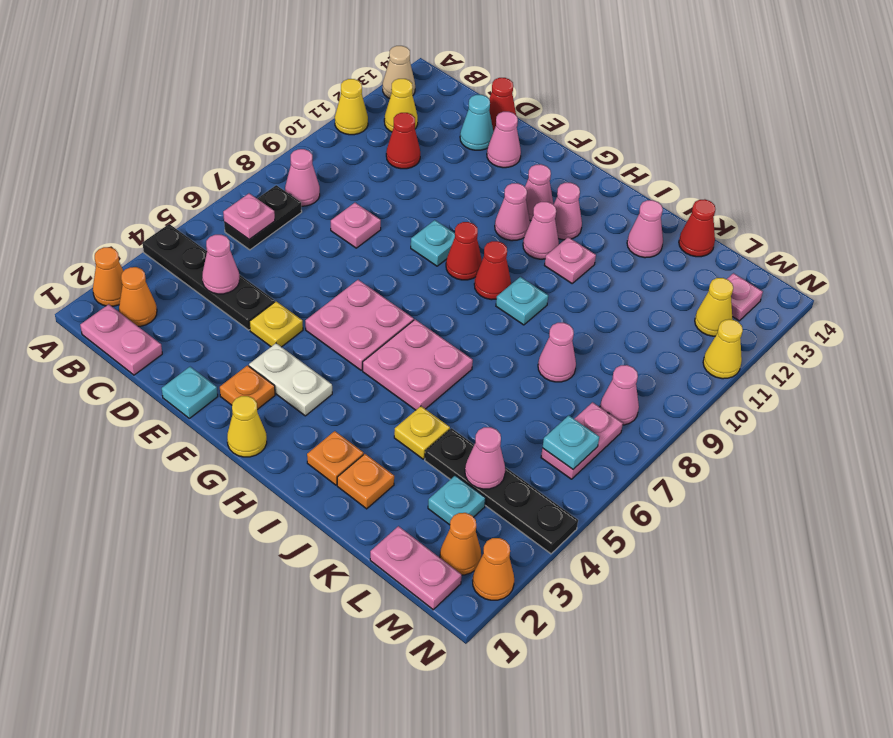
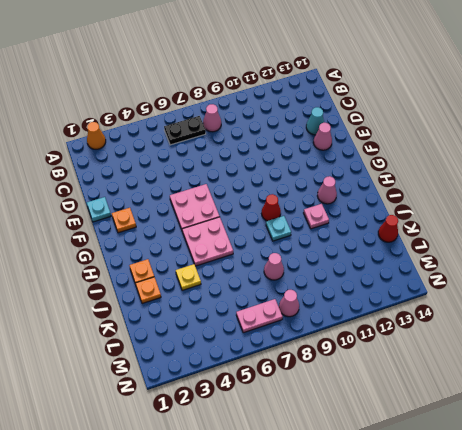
none -> black plate A4:D4 level 1
none -> yellow cone A11 level 1
none -> tan cone A13 level 1
none -> pink plate B1:C1 level 1

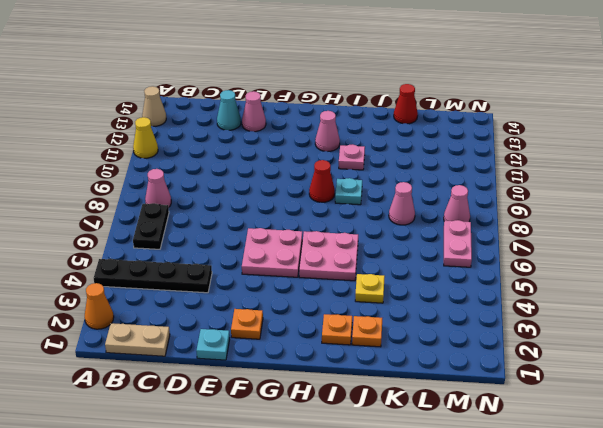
tan plate B1:C1 level 1 -> pink plate B1:C1 level 1
none -> orange cone B2 level 1
none -> yellow cone B12 level 1
none -> red cone C11 level 1
none -> pink plate D8 level 1

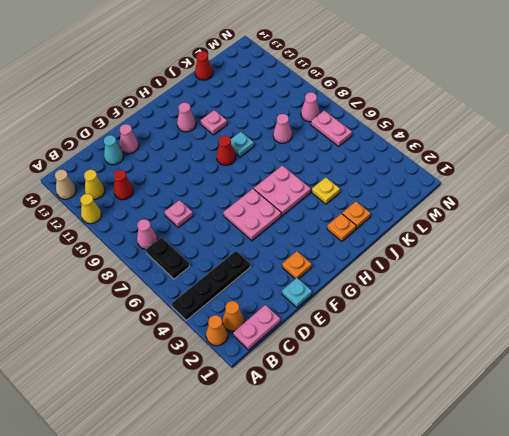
none -> red cone D14 level 1
none -> yellow plate E4 level 1
none -> white plate F3:G3 level 1
none -> cyan plate F9 level 1

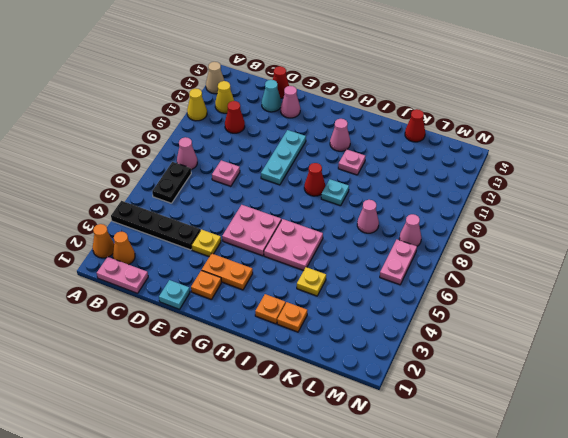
orange plate F3:G3 level 1 -> white plate F3:G3 level 1
cyan plate F9:F11 level 1 -> cyan plate F9 level 1
none -> yellow cone G1 level 1
none -> red cone G9 level 1
none -> pink cone G11 level 1
none -> pink cone G12 level 1

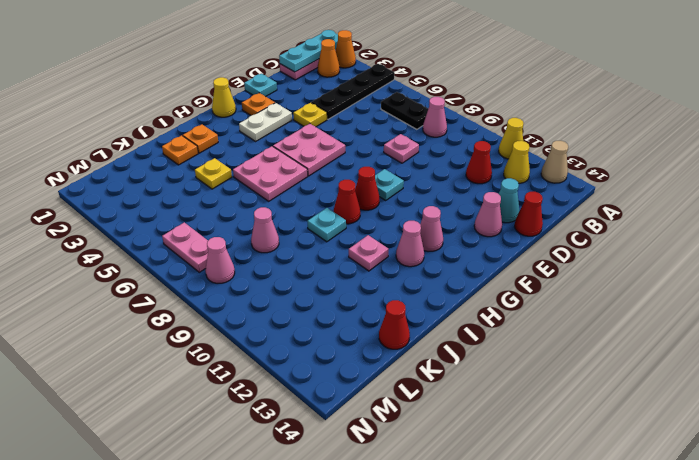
cyan plate A1:C1 level 2 -> none
none -> pink cone G11 level 1
none -> pink cone H11 level 1
none -> pink cone J13 level 1
none -> black plate K4:N4 level 1

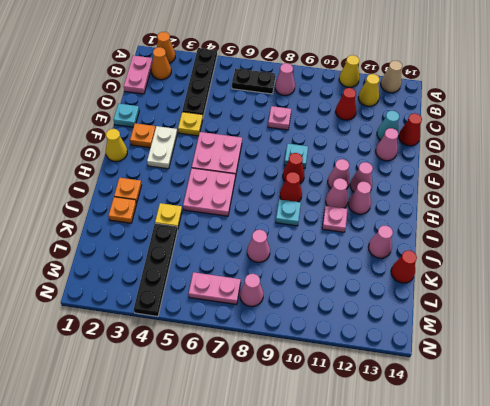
none -> pink plate L1:M1 level 1
none -> cyan plate L3 level 1
none -> orange cone M2 level 1
none -> yellow cone M12 level 1

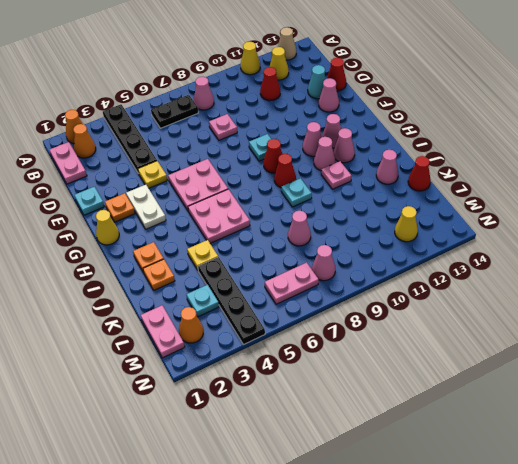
none -> pink plate M13 level 1
none -> orange cone N2 level 1
none -> yellow cone N11 level 1
none -> pink plate B6 level 2

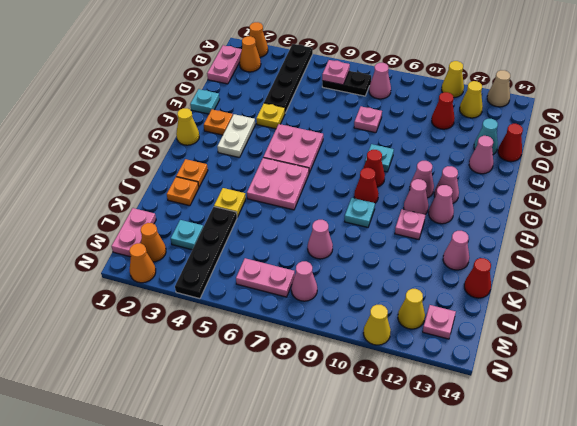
none -> pink cone C4 level 2
none -> pink cone L4 level 2
none -> cyan plate M6 level 2

